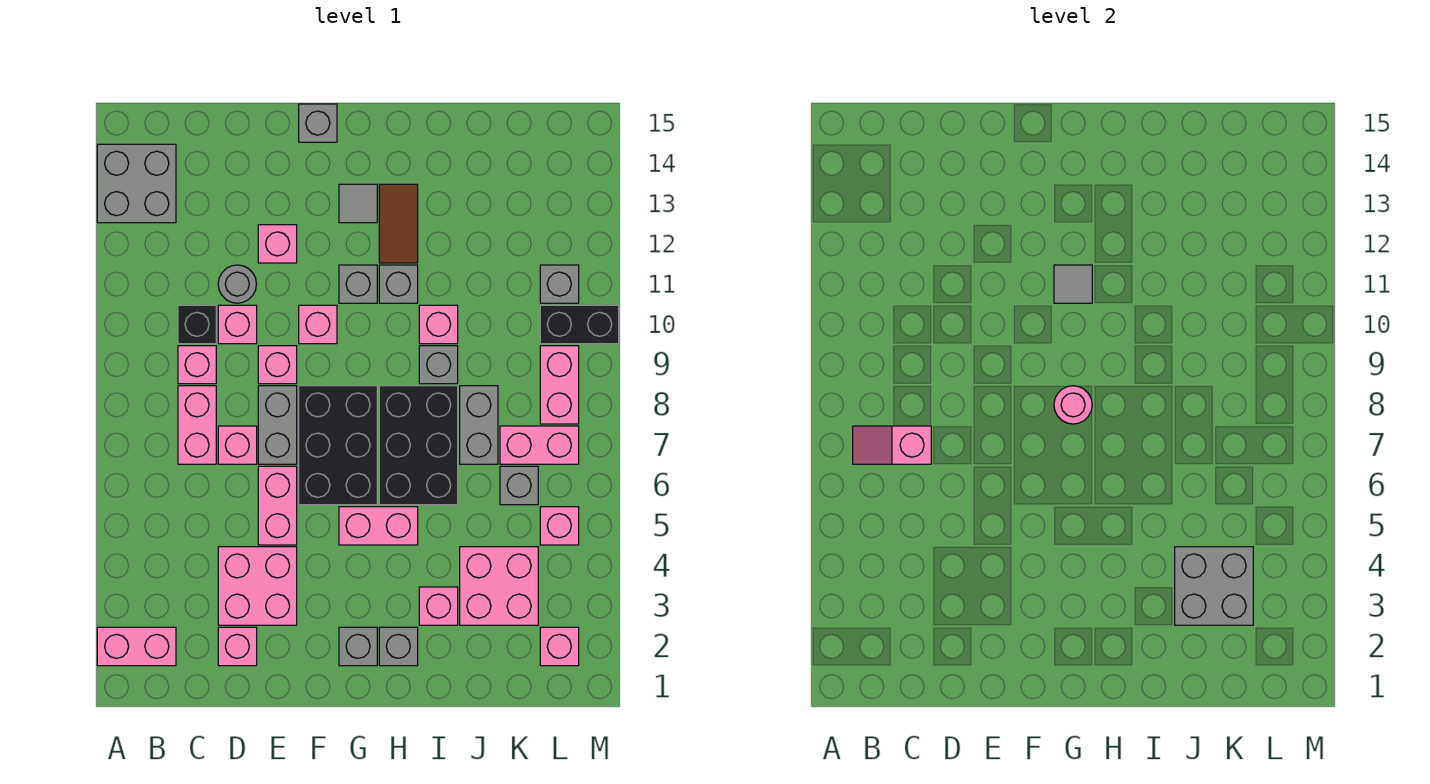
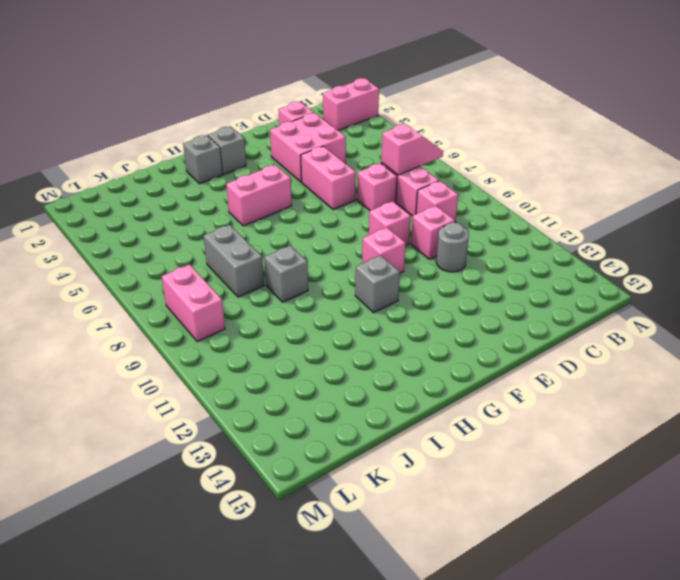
none -> grey brick A13:B14 level 1
none -> black brick C10 level 1
none -> grey brick E7:E8 level 1
none -> pink brick E12 level 1

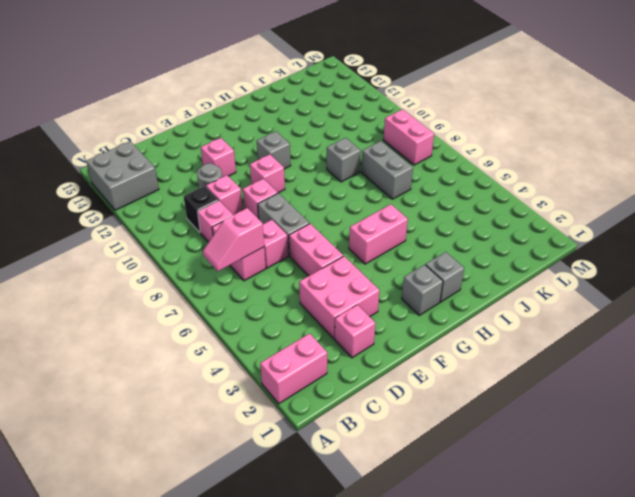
none -> black brick F6:G8 level 1
none -> grey brick F15 level 1
none -> grey tile G13 level 1
none -> black brick H6:I8 level 1

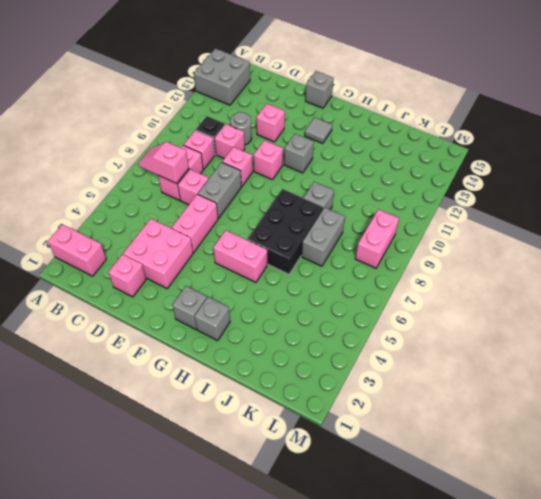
none -> black brick F6:G8 level 1
none -> grey brick H11 level 1
none -> brown tile H12:H13 level 1
none -> pink brick I3 level 1

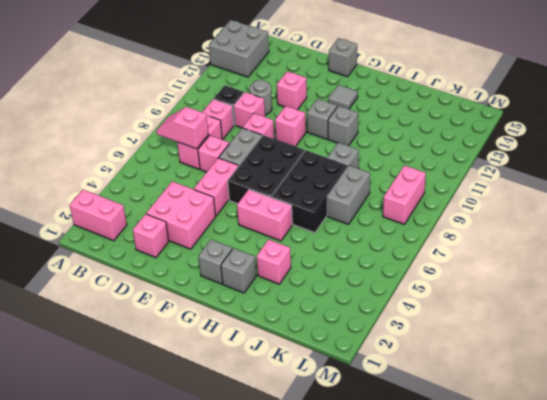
none -> brown tile H12:H13 level 1
none -> pink brick I10 level 1
none -> pink brick J3:K4 level 1
none -> grey brick K6 level 1

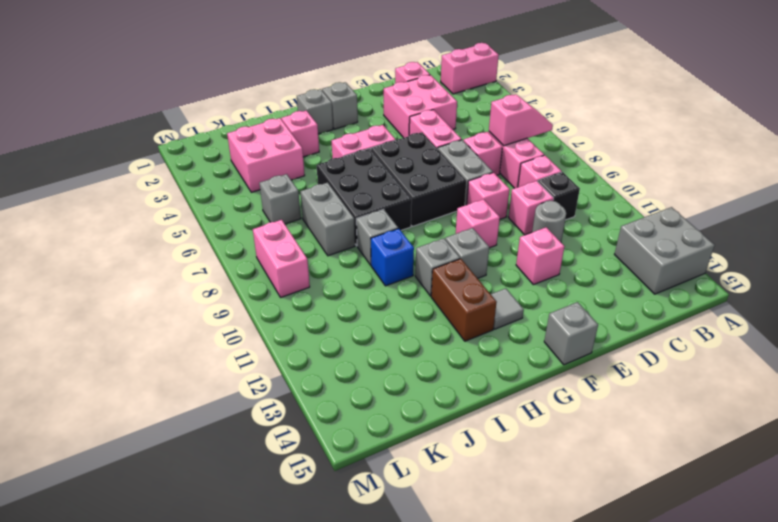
brown brick H12:H13 level 1 -> brown tile H12:H13 level 1
blue brick I10 level 1 -> pink brick I10 level 1
none -> pink brick K7:L7 level 1
none -> pink brick L2 level 1
none -> pink brick L5 level 1
none -> black brick L10:M10 level 1

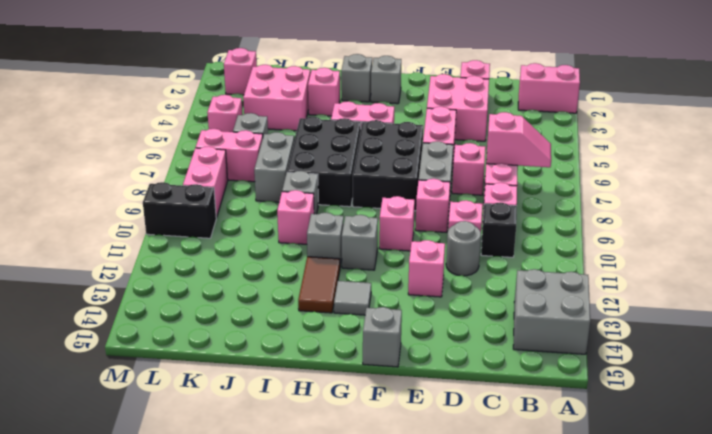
none -> grey brick L11 level 1
none -> pink round brick G8 level 2
none -> grey tile G11 level 2
none -> grey brick J3:K4 level 2

